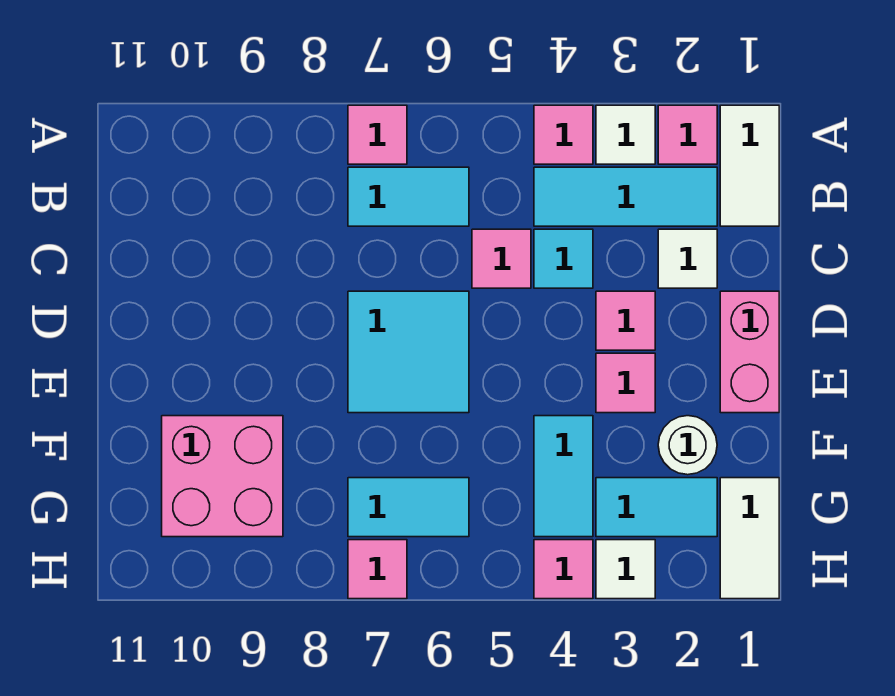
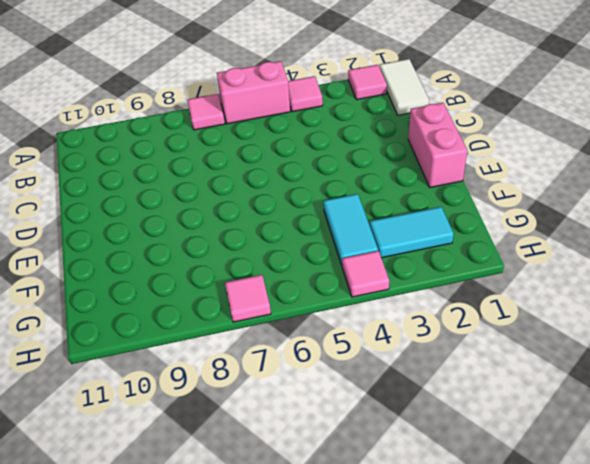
pink brick A5:A6 level 1 -> none
none -> white tile A3 level 1
none -> cyan tile B2:B4 level 1
none -> cyan tile B6:B7 level 1

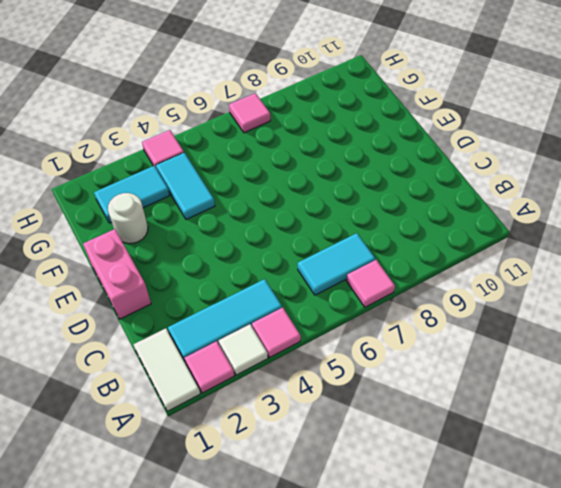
none -> white tile C2 level 1
none -> cyan tile C4 level 1
none -> pink tile C5 level 1

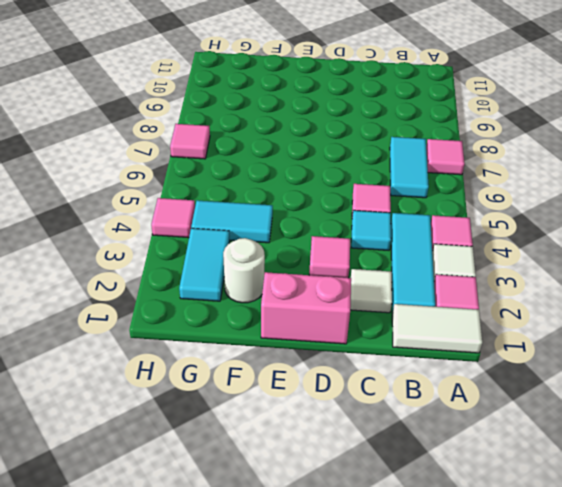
none -> cyan tile D6:E7 level 1
none -> pink tile E3 level 1
none -> pink brick F9:G10 level 1

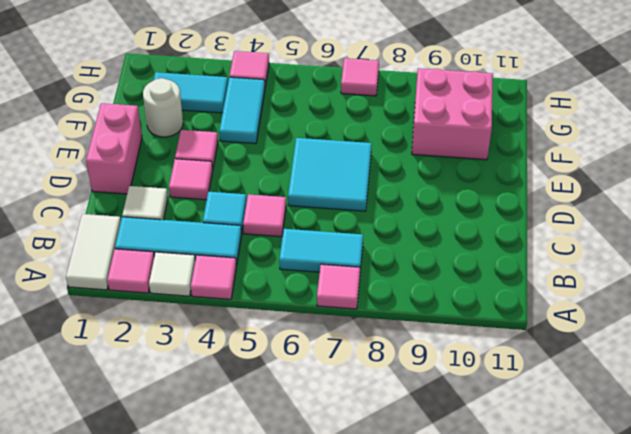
none -> white tile G1:H1 level 1
none -> cyan tile G6:G7 level 1
none -> white tile H3 level 1

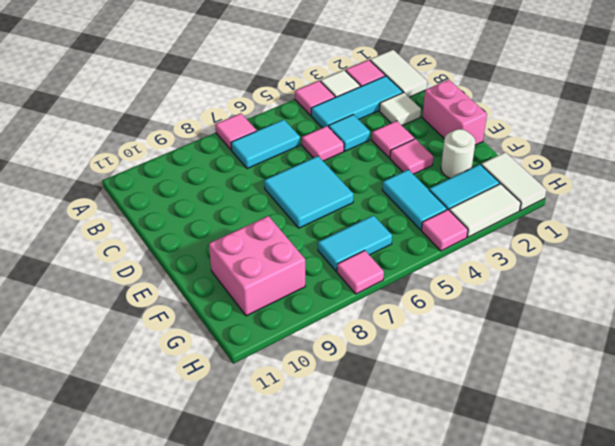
white tile H2:H3 level 1 -> white tile H3 level 1

